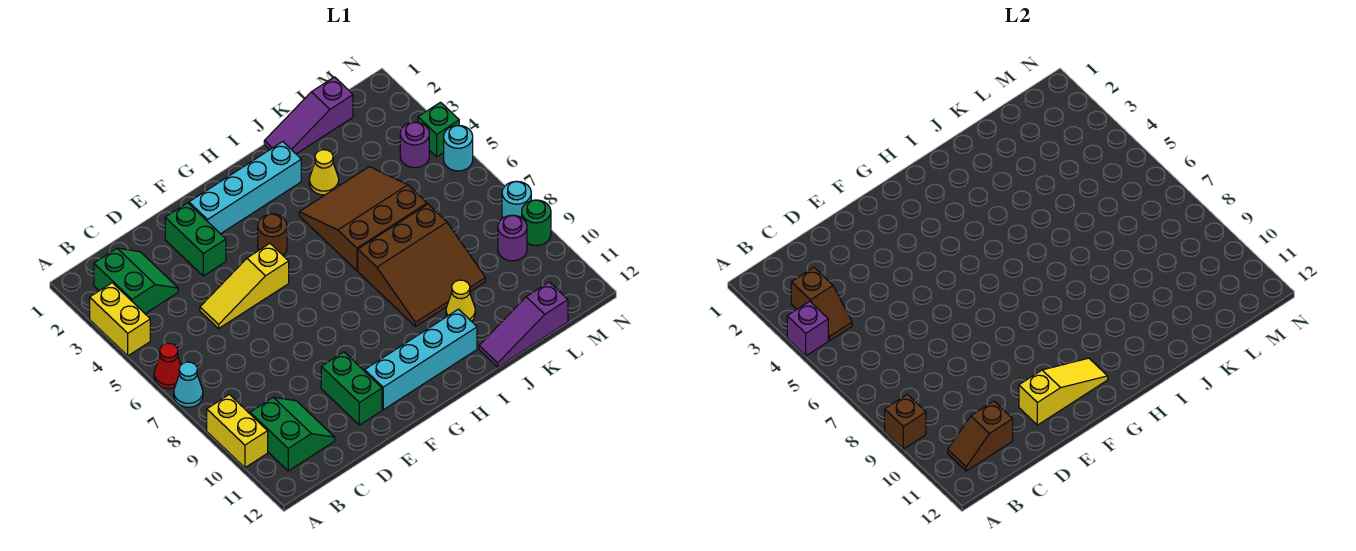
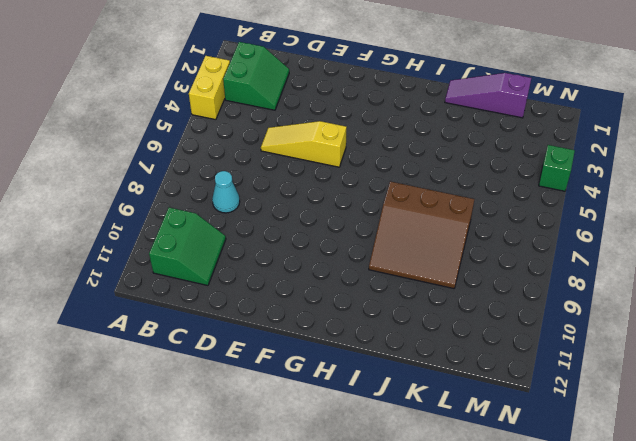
cyan cone C8 level 1 -> cyan cone A7 level 1
none -> red cone A6 level 1
none -> yellow brick A9:A10 level 1
none -> green brick E2:E3 level 1

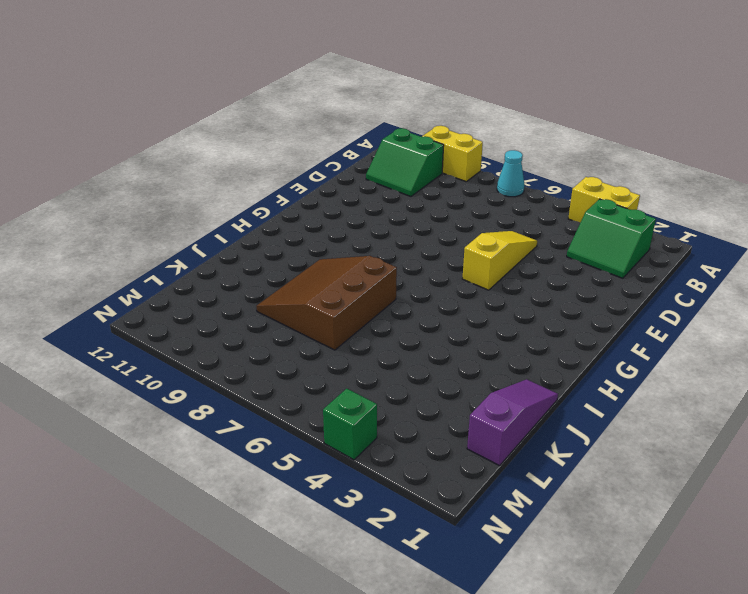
none -> red cone A6 level 1
none -> green brick E2:E3 level 1
none -> green brick E10:E11 level 1

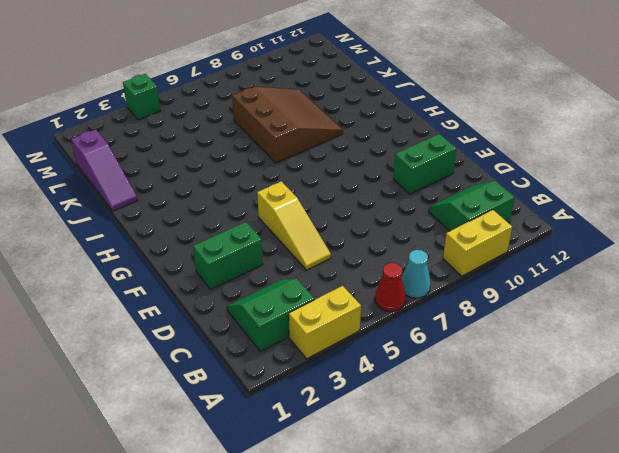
none -> cyan brick F2:I2 level 1
none -> cyan brick F11:I11 level 1
none -> brown round brick G4 level 1

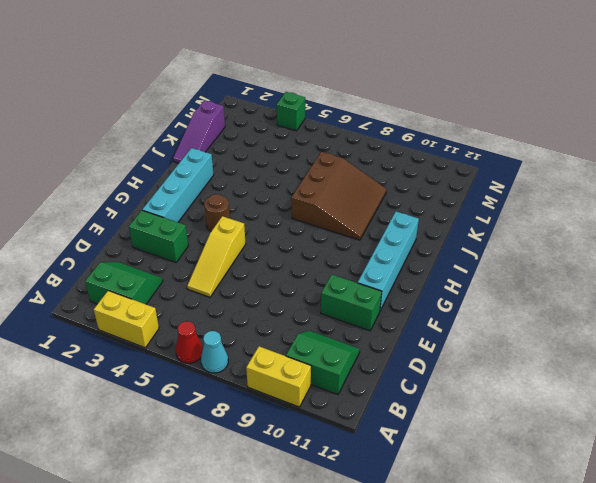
none -> brown slope I4:K6 level 1 top 6
none -> yellow cone J3 level 1
none -> yellow cone J10 level 1

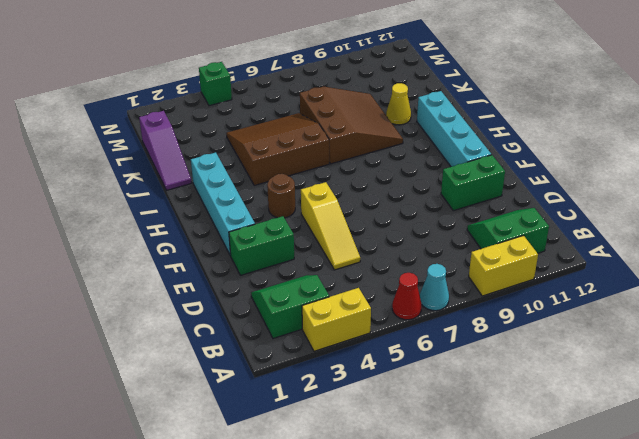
brown slope I4:K6 level 1 top I -> brown slope I4:K6 level 1 top 6
none -> yellow cone J3 level 1
none -> purple slope J12:L12 level 1 top L
none -> purple round brick M4 level 1

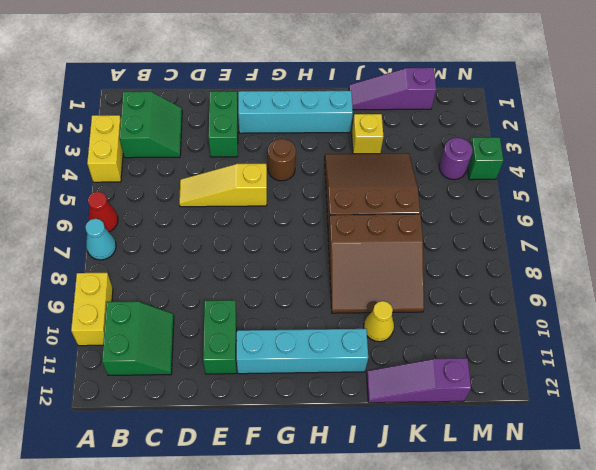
yellow brick J3 level 1 -> yellow cone J3 level 1
none -> purple round brick M9 level 1
none -> cyan round brick N5 level 1
none -> cyan round brick N8 level 1

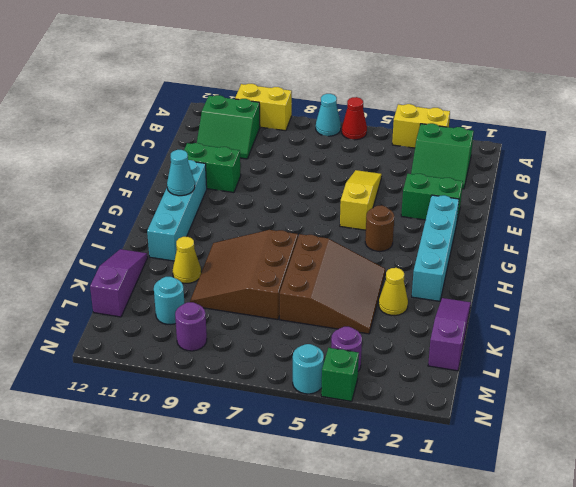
cyan cone G11 level 2 -> yellow slope E11:G11 level 2 top E
cyan round brick L10 level 1 -> cyan round brick N8 level 1
none -> green round brick N9 level 1
none -> purple brick A4 level 2
none -> brown brick A9 level 2

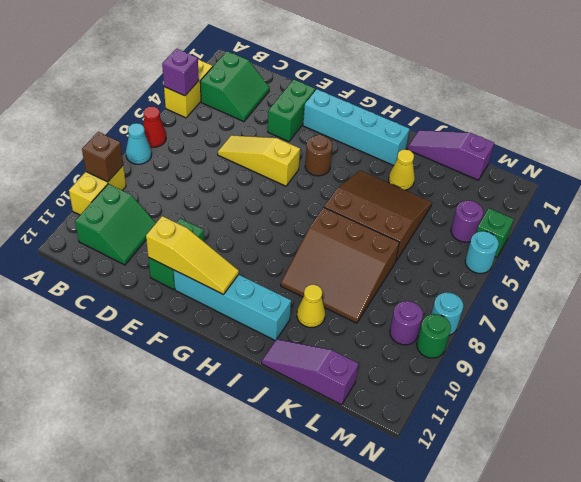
none -> brown slope B3:B4 level 2 top 3
none -> brown slope B11:C11 level 2 top C

